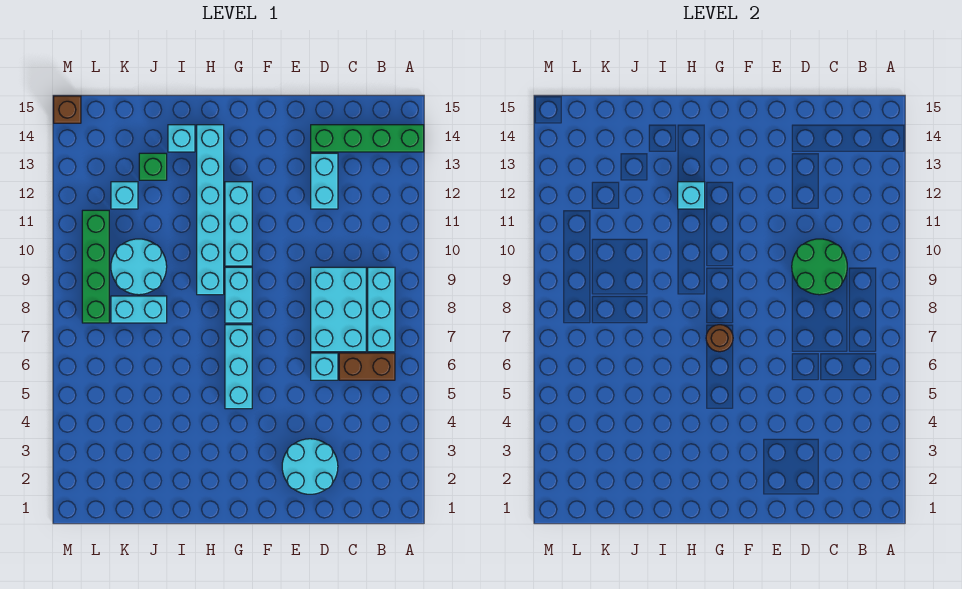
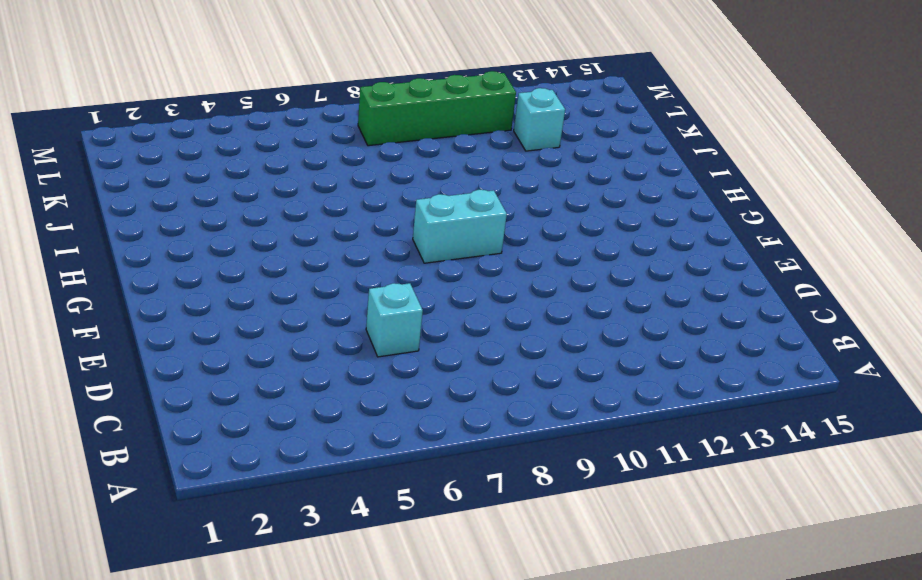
none -> green brick A14:D14 level 1
none -> brown brick B6:C6 level 1
none -> cyan brick B7:B9 level 1

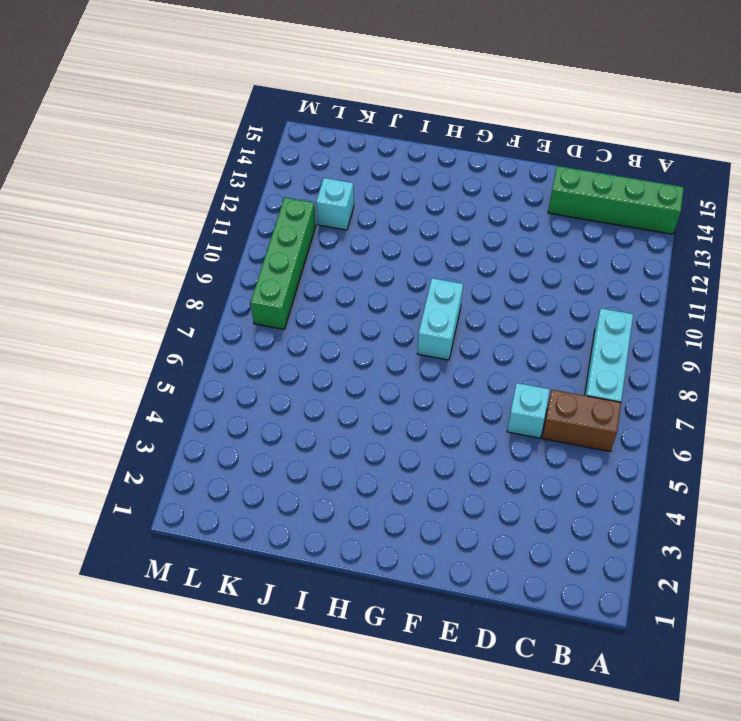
none -> cyan brick C7:D9 level 1
none -> cyan round brick D2:E3 level 1
none -> cyan brick D12:D13 level 1

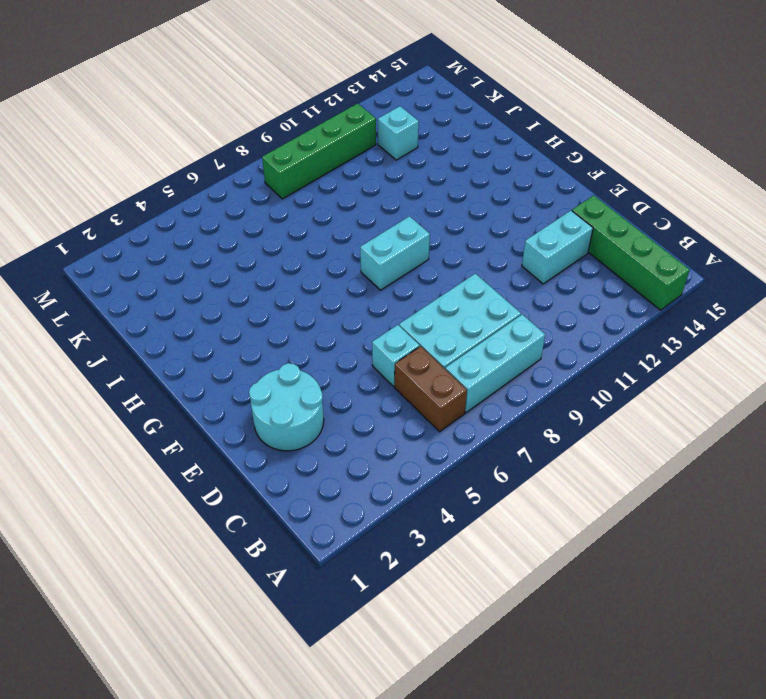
none -> cyan brick G5:G7 level 1
none -> cyan brick G10:G12 level 1
none -> cyan brick H9:H14 level 1

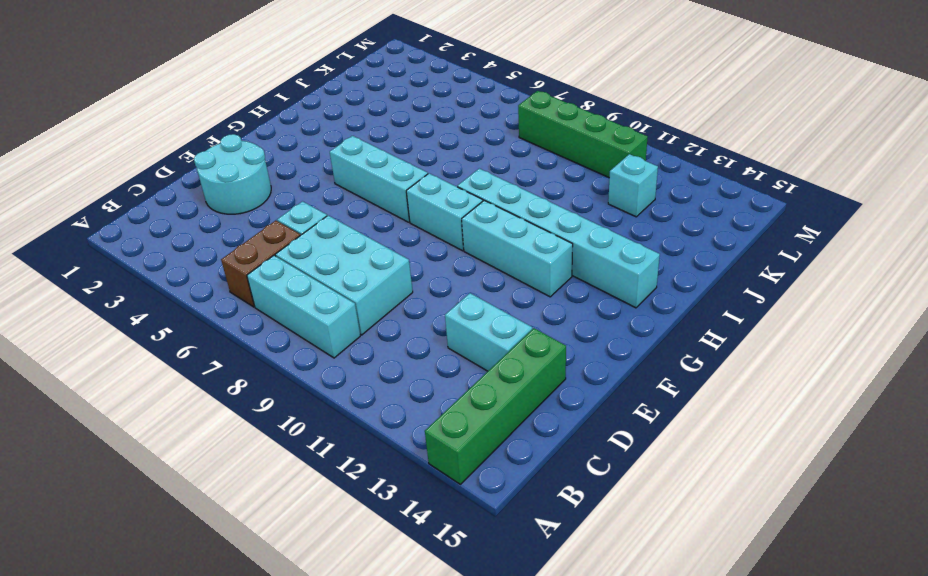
none -> cyan brick I14 level 1
none -> cyan brick J8:K8 level 1
none -> cyan round brick J9:K10 level 1

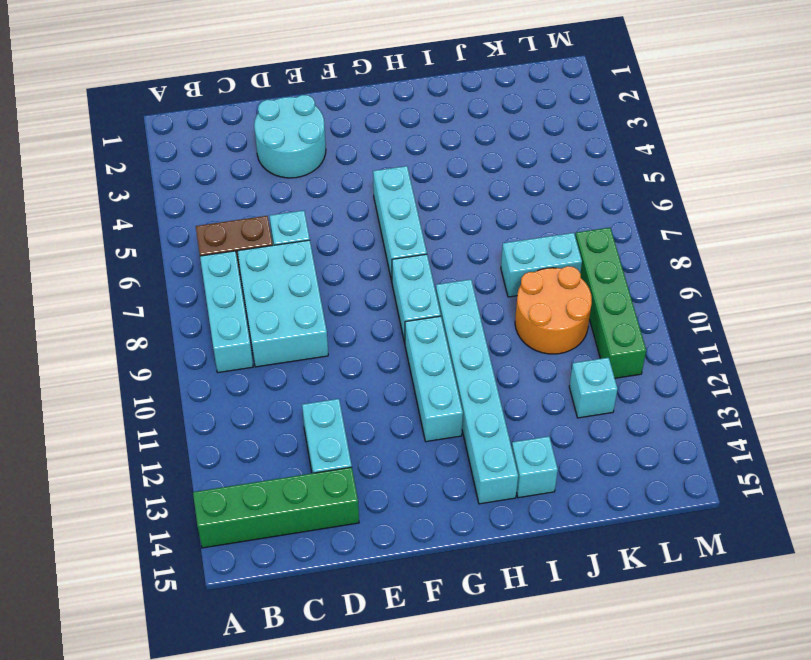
orange round brick J9:K10 level 1 -> cyan round brick J9:K10 level 1
none -> green brick J13 level 1
none -> brown brick M15 level 1
none -> green round brick C9:D10 level 2

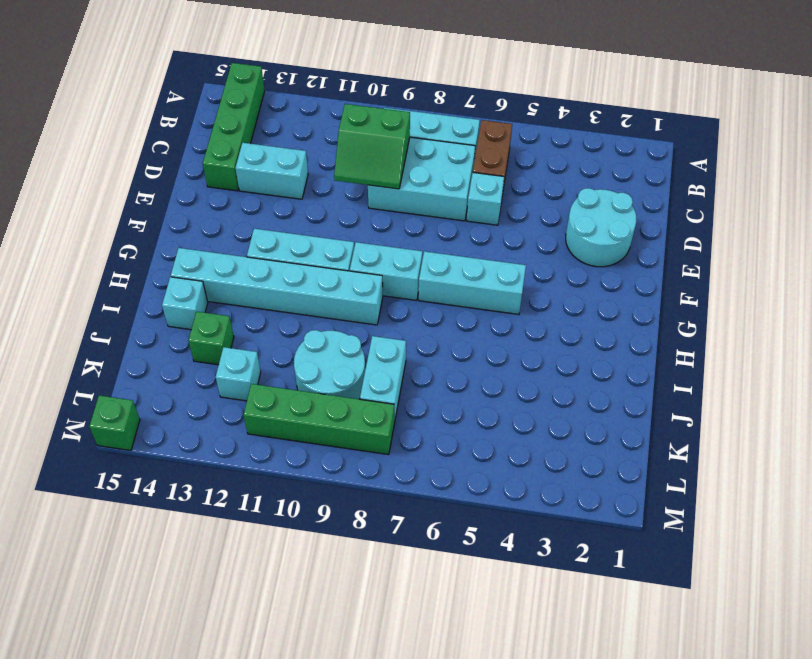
green slope C9:D10 level 2 top C -> green round brick C9:D10 level 2
green brick M15 level 1 -> brown brick M15 level 1
none -> brown round brick G7 level 2
none -> cyan brick H12 level 2

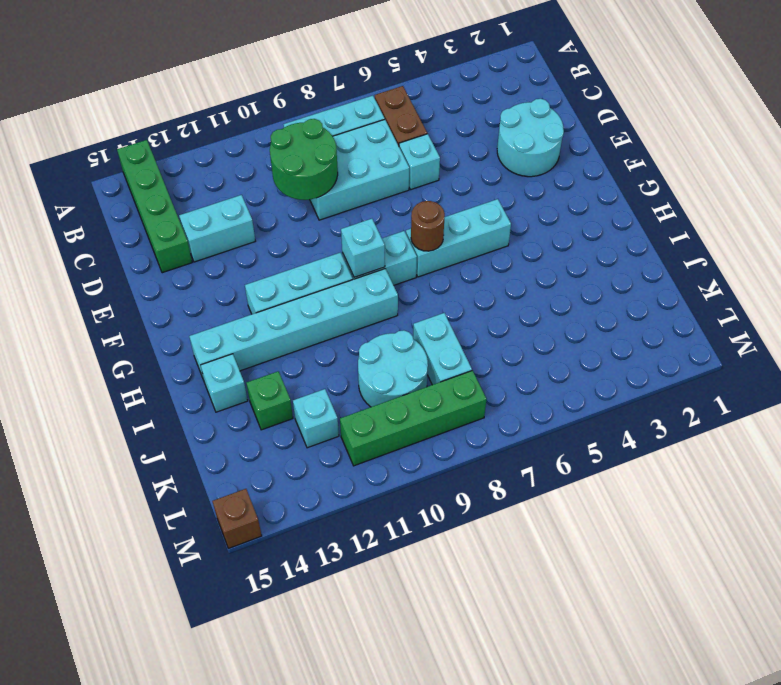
cyan brick G9 level 2 -> cyan brick H12 level 2

